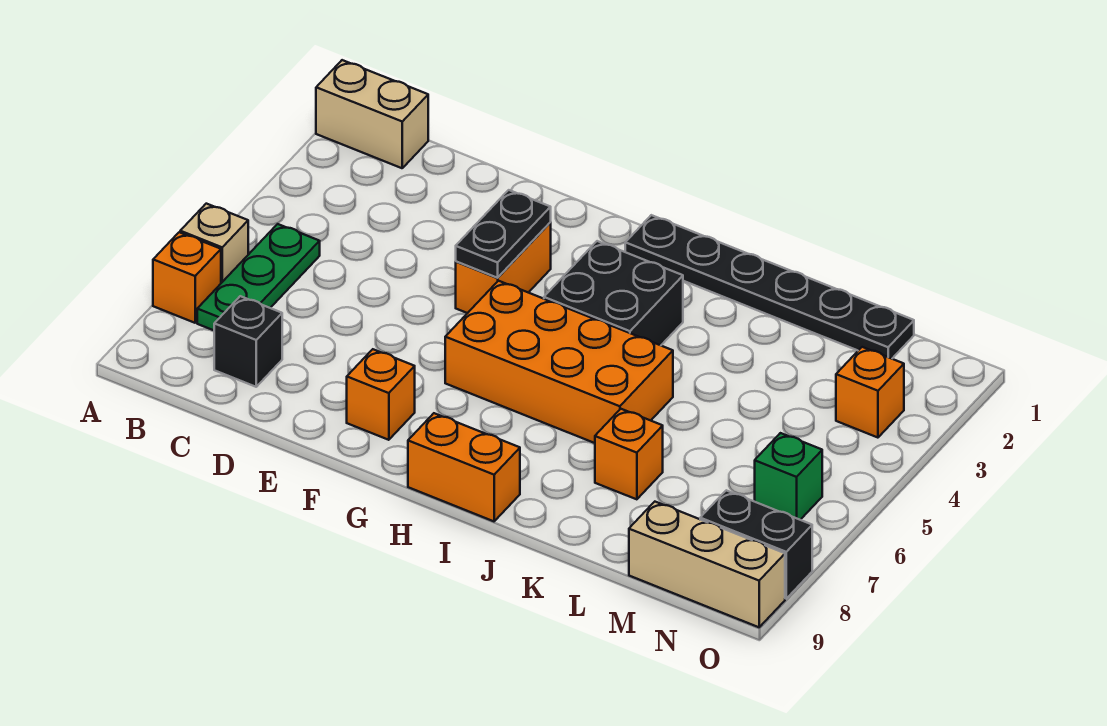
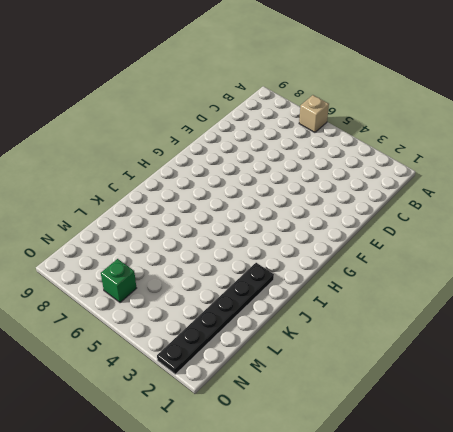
black plate J2:O2 level 1 -> black plate H1:M1 level 1
none -> tan brick A1:B1 level 1
none -> orange brick A7 level 1
none -> green plate B5:B7 level 1

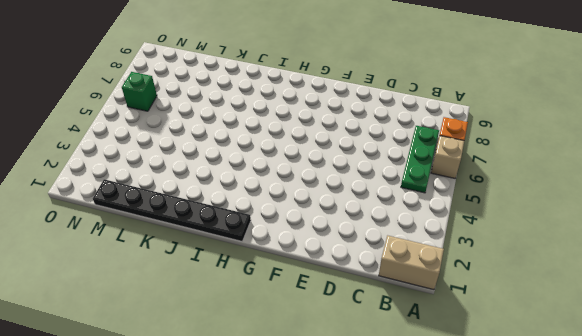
none -> black brick C8 level 1
none -> orange brick F3:F4 level 1
none -> orange brick F8 level 1

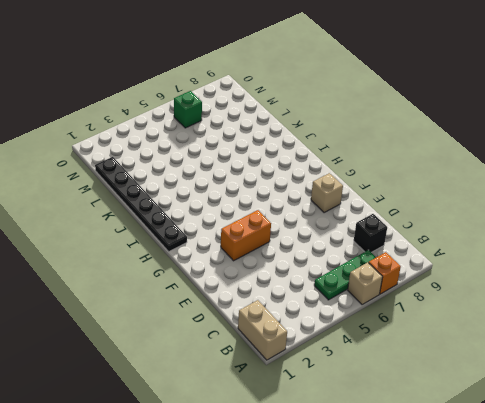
tan brick F8 level 1 -> orange brick F8 level 1
none -> orange brick G5:J6 level 1
none -> black brick H3:I4 level 1
none -> orange brick H9:I9 level 1

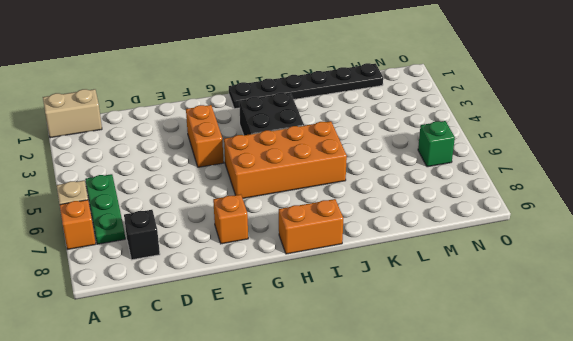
none -> orange brick K7 level 1
none -> tan brick M9:O9 level 1
none -> orange brick N3 level 1

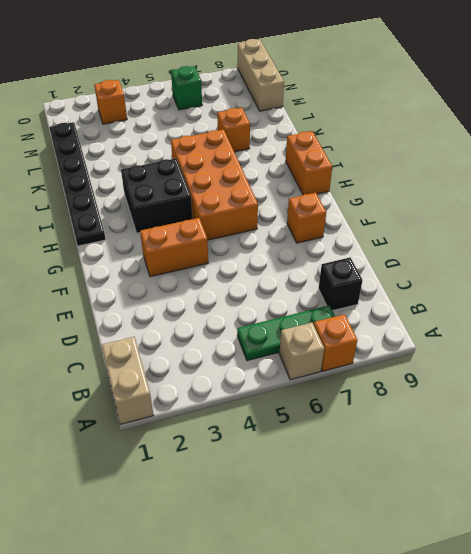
none -> black brick N8:O8 level 1
none -> black plate F3:F4 level 2

